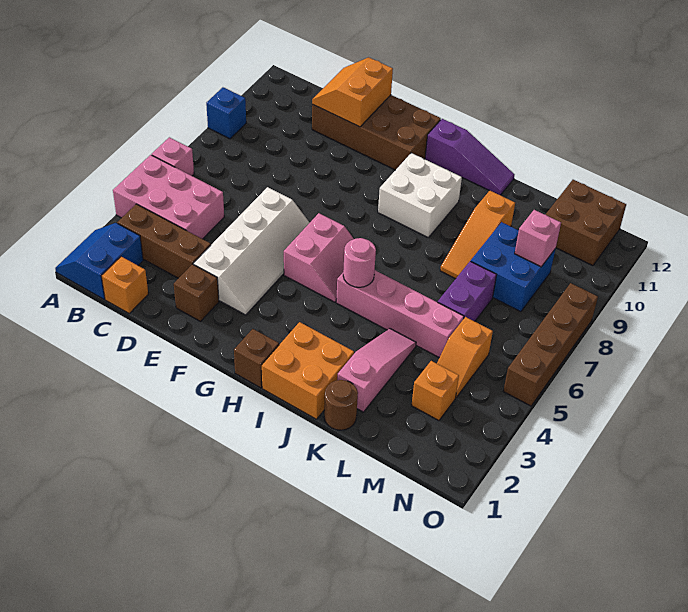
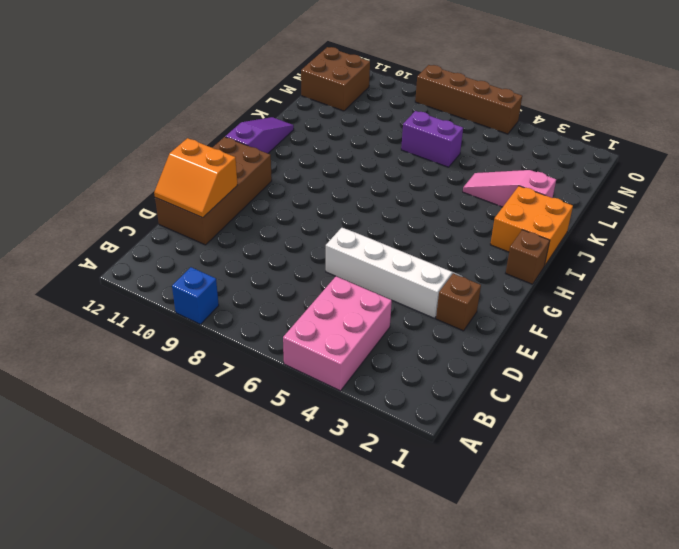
none -> blue slope A1:B2 level 1 top B
none -> pink brick A6 level 1
none -> brown brick B3:D3 level 1

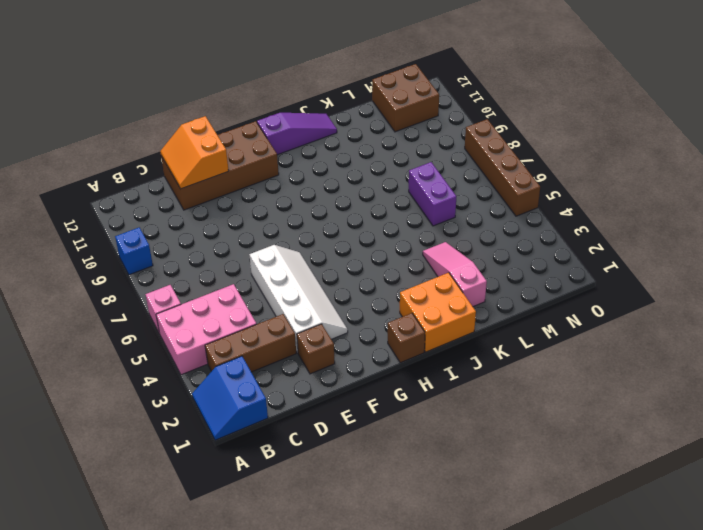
none -> orange brick C1 level 1
none -> pink slope G5:H6 level 1 top G
none -> white brick H9:I10 level 1

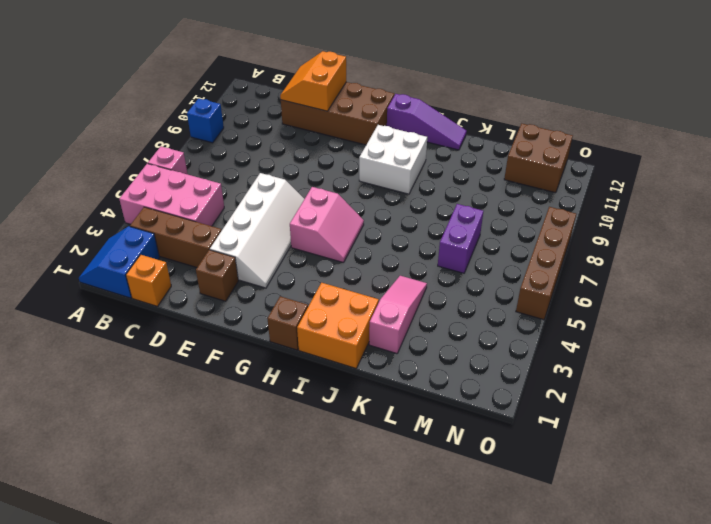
none -> pink brick I5:L5 level 1
none -> brown round brick K1 level 1
none -> orange slope K8:K10 level 1 top 10

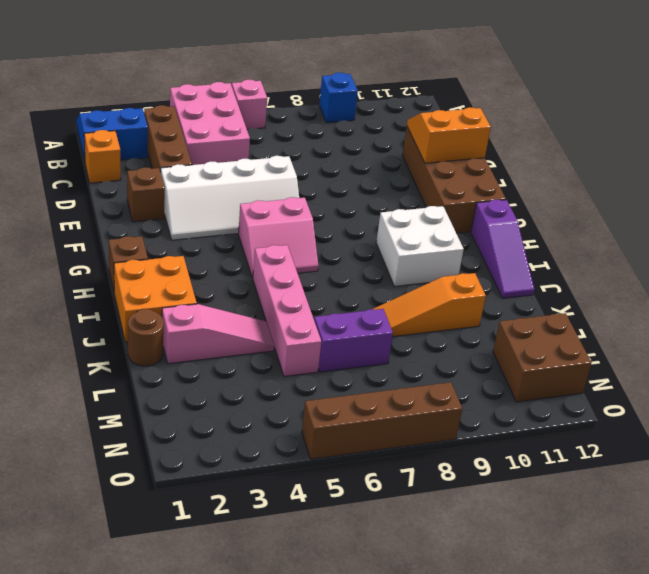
none -> blue brick L8:M9 level 1
none -> orange brick M3 level 1
none -> orange slope M4:M5 level 1 top 5

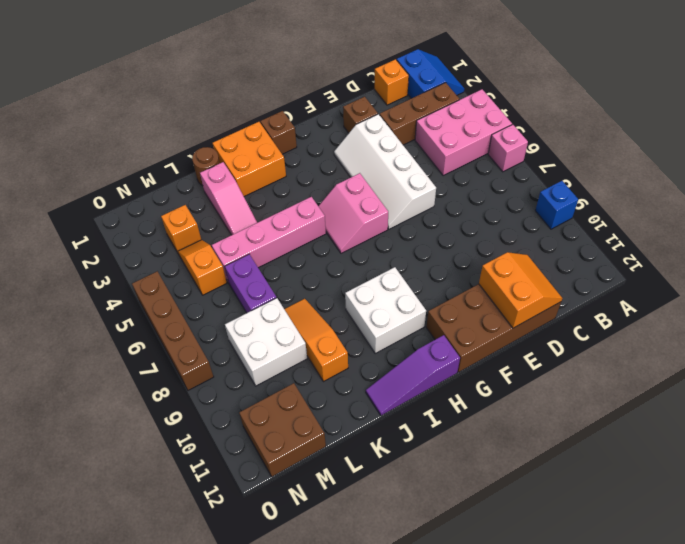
white brick L8:M9 level 1 -> blue brick L8:M9 level 1
none -> pink round brick I5 level 2
none -> pink brick M9 level 2

